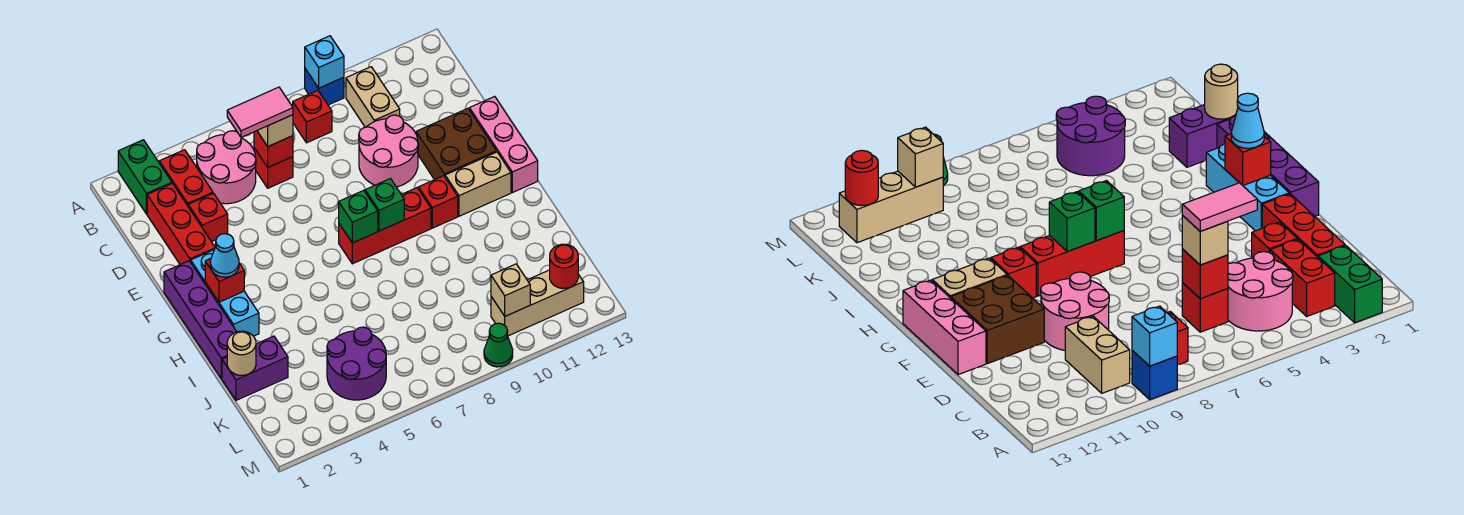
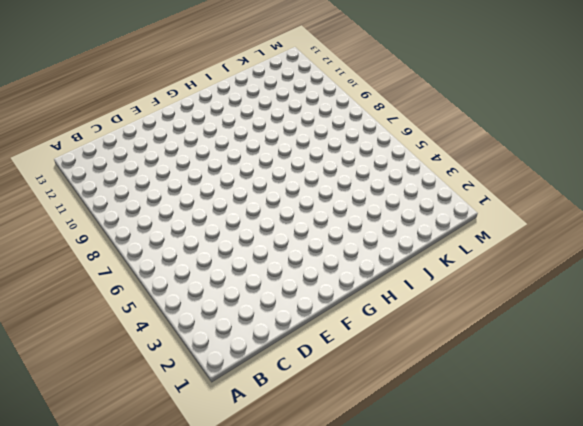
none -> green brick A2:B2 level 1
none -> blue brick A9 level 1
none -> red brick B3:C3 level 1
none -> pink round brick B4:C5 level 1

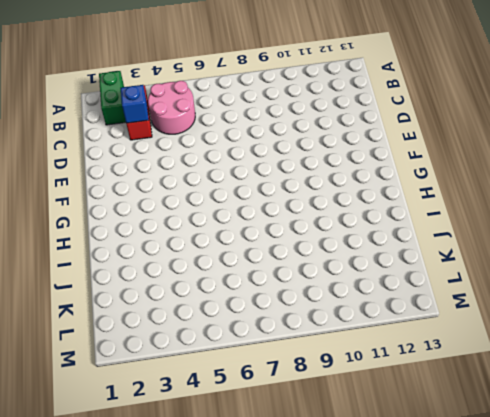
blue brick C3 level 2 -> blue brick A9 level 1
none -> red brick B8 level 1
none -> tan brick B10:C10 level 1
none -> red brick C2:E2 level 1
none -> red brick C6 level 1

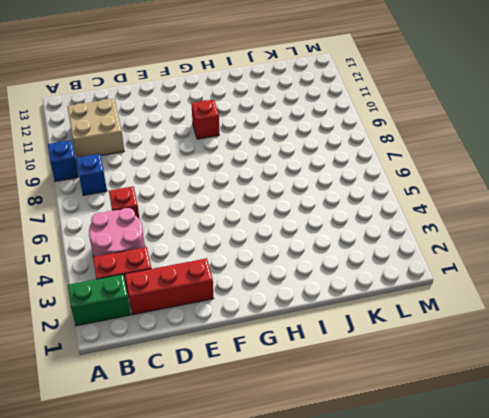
blue brick B8 level 1 -> red brick B8 level 1
tan brick B10:C11 level 1 -> tan brick B10:C10 level 1
none -> red brick D3 level 1
none -> pink round brick D9:E10 level 1
none -> brown brick E11:F12 level 1
none -> pink brick E13:G13 level 1

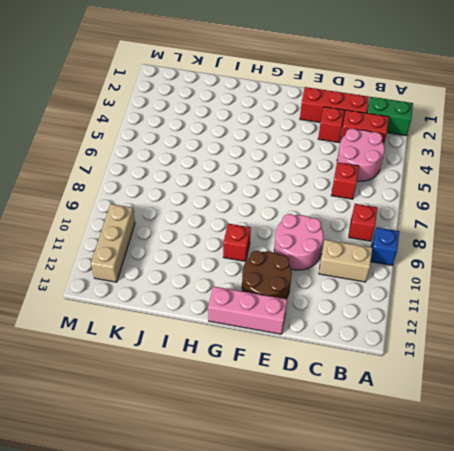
brown round brick E11:F12 level 1 -> brown brick E11:F12 level 1
none -> purple brick F1:I1 level 1
none -> cyan brick F2:H2 level 1
none -> red brick G7:G9 level 1
none -> tan brick G11:G12 level 1

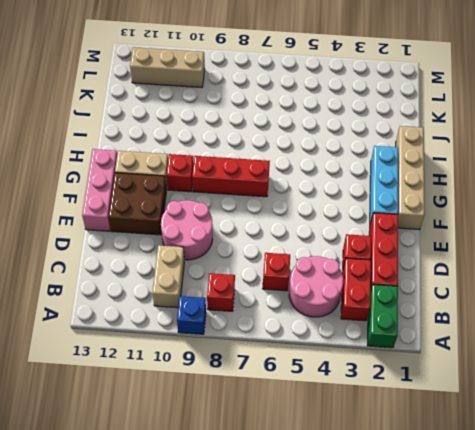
tan brick F1:I1 level 1 -> purple brick F1:I1 level 1
none -> purple brick J1:J2 level 1
none -> purple round brick K4:L5 level 1
none -> green cone M9 level 1
none -> cyan brick A9 level 2

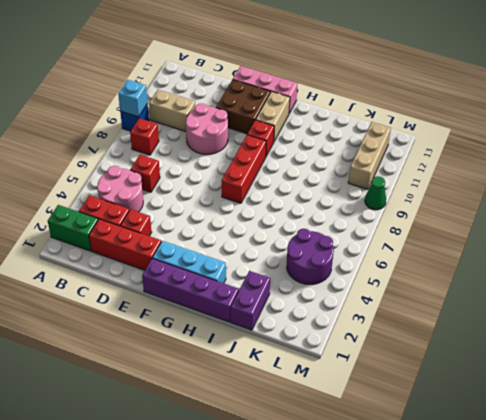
none -> red brick C6 level 2
none -> red brick G2 level 2
none -> green brick G7 level 2
none -> green brick G8 level 2

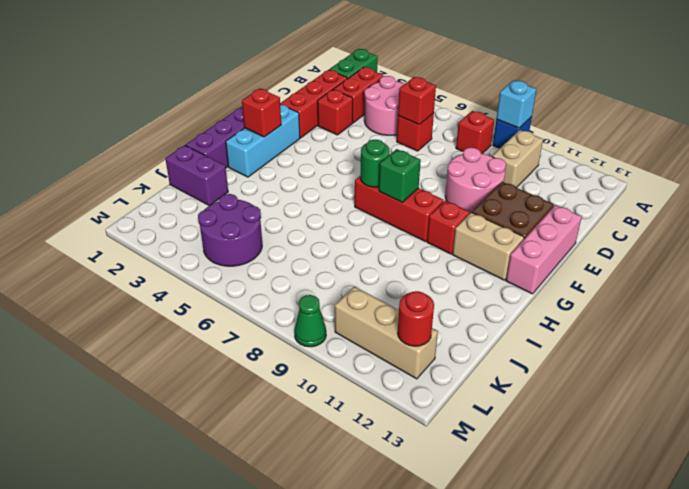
green round brick G7 level 2 -> green brick G7 level 2
none -> tan round brick J1 level 2
none -> tan brick L10 level 2
none -> tan brick C6 level 3
none -> cyan cone G2 level 3

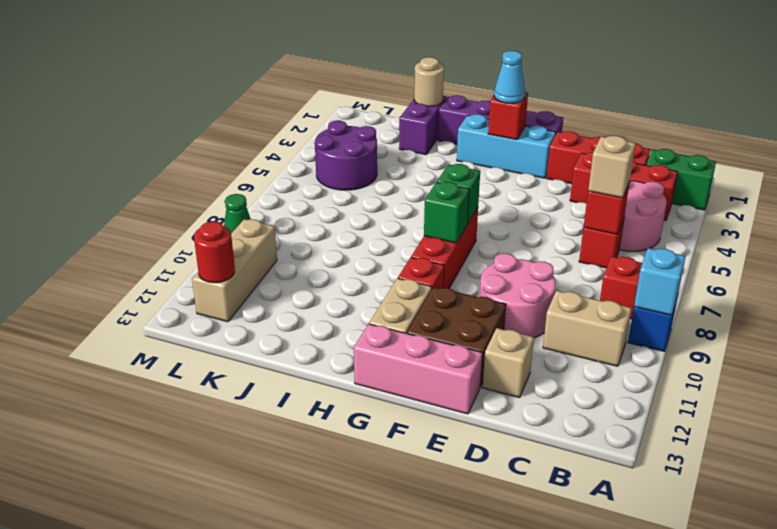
tan brick D12 level 1 -> tan brick L10 level 2
none -> pink tile C5:C6 level 4

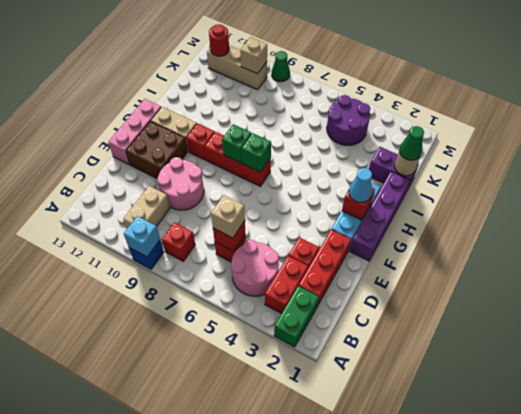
green cone J1 level 3 -> none
none -> pink tile C5:C6 level 4

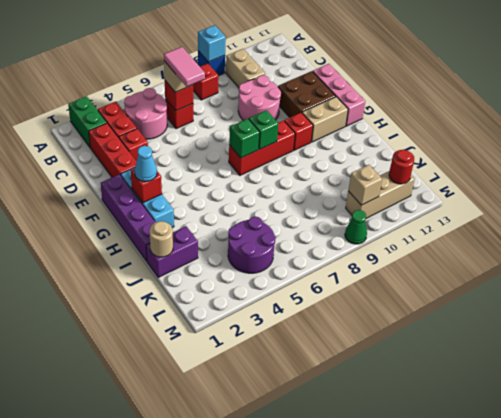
pink tile C6:D6 level 4 -> pink tile C5:C6 level 4

